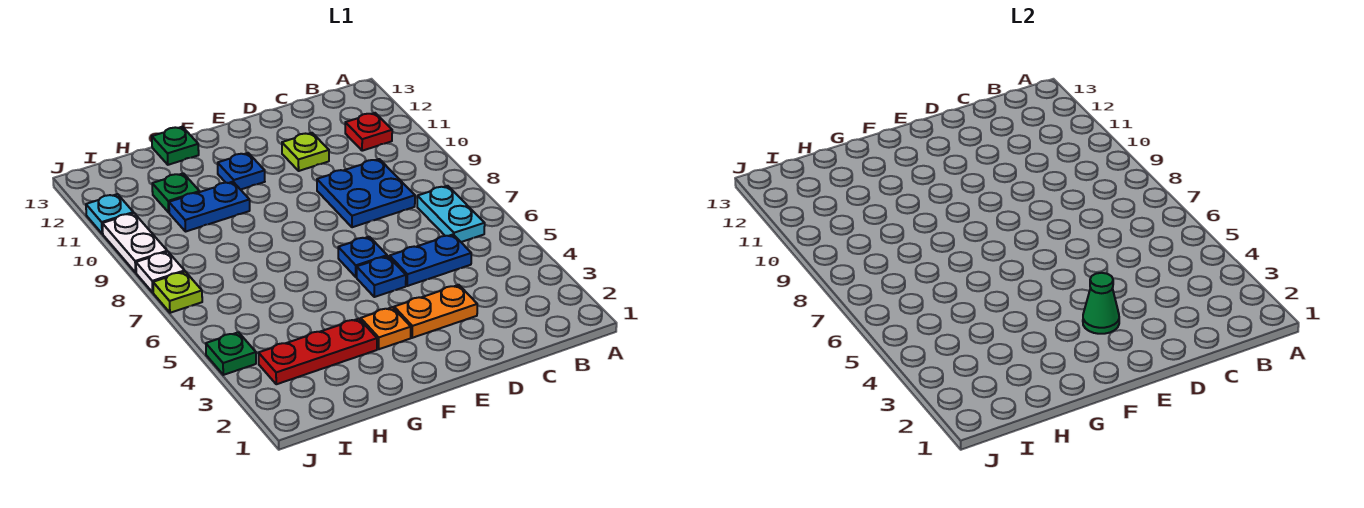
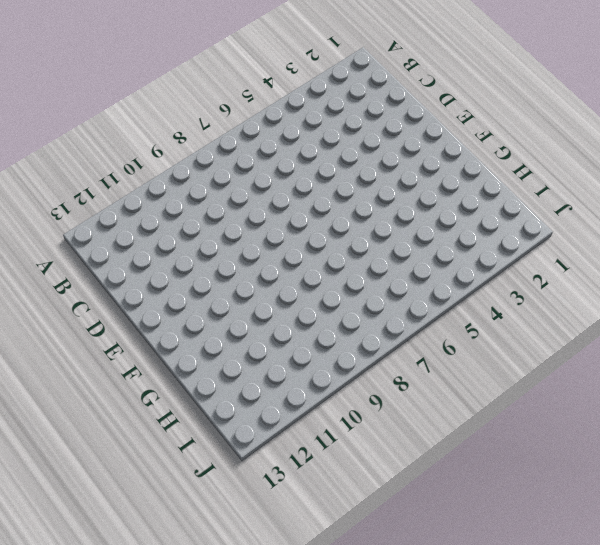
none -> cyan plate B6:B7 level 1
none -> red plate B11 level 1
none -> blue plate C5:D5 level 1

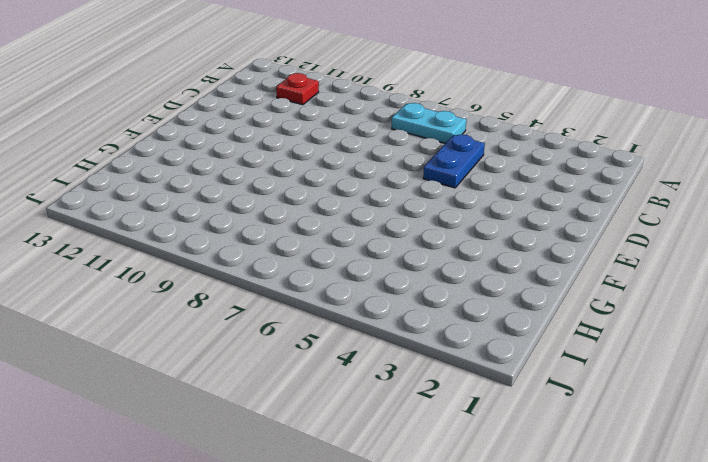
none -> blue plate C8:D9 level 1
none -> orange plate D3:E3 level 1
none -> lime plate D11 level 1

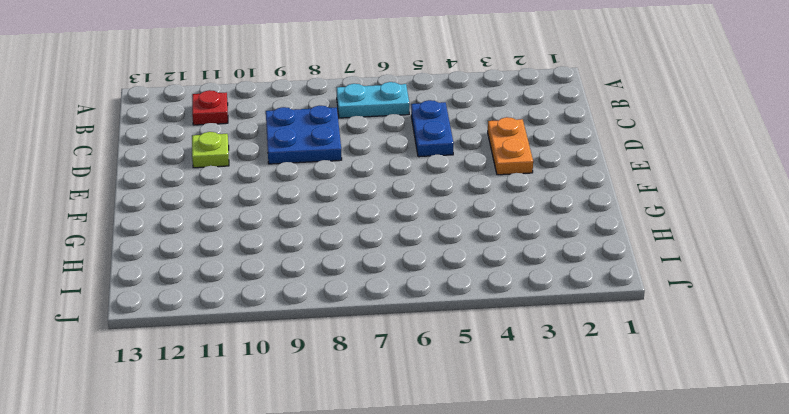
none -> blue plate E5 level 1
none -> blue plate E6 level 1
none -> orange plate F3 level 1

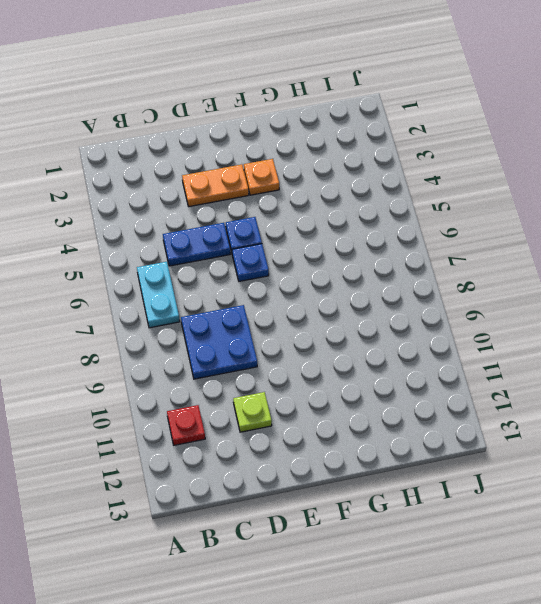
none -> blue plate F11 level 1
none -> red plate G3:I3 level 1
none -> blue plate G10:H10 level 1

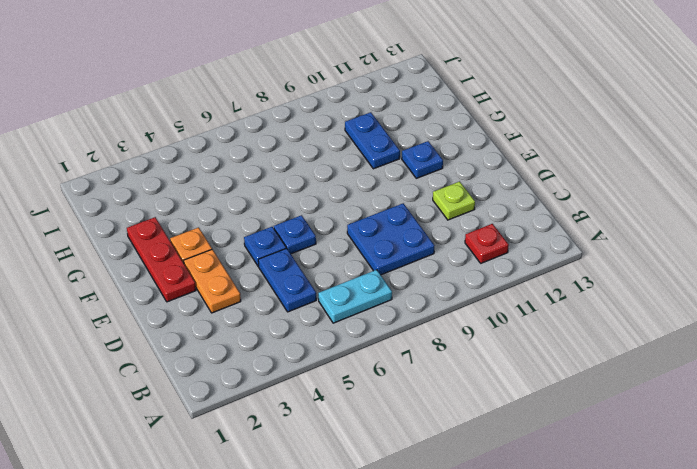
red plate E2:G2 level 1 -> red plate G3:I3 level 1
none -> green plate G13 level 1
none -> green plate H11 level 1
none -> green plate J4 level 1

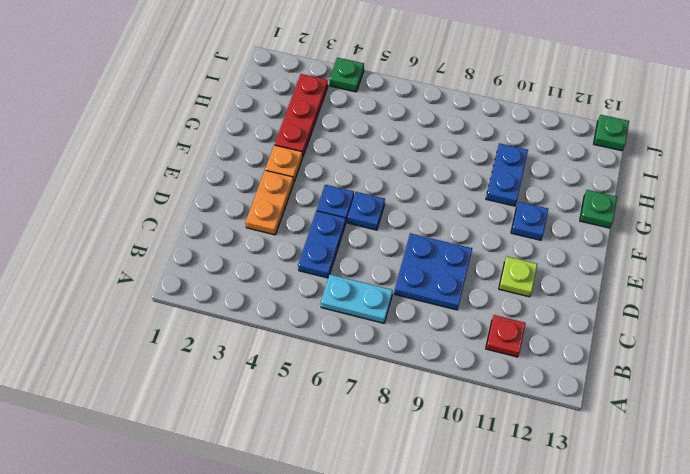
green plate J13 level 1 -> green plate H11 level 1
none -> lime plate J7 level 1
none -> white plate J8 level 1
none -> white plate J9:J10 level 1

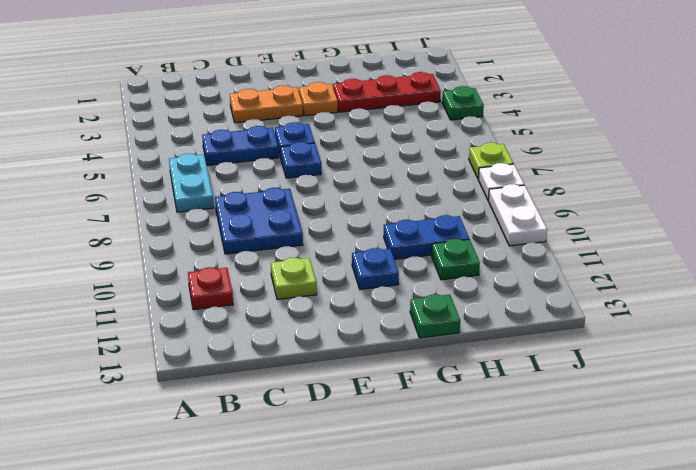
none -> cyan plate J11 level 1
none -> green cone E3 level 2

